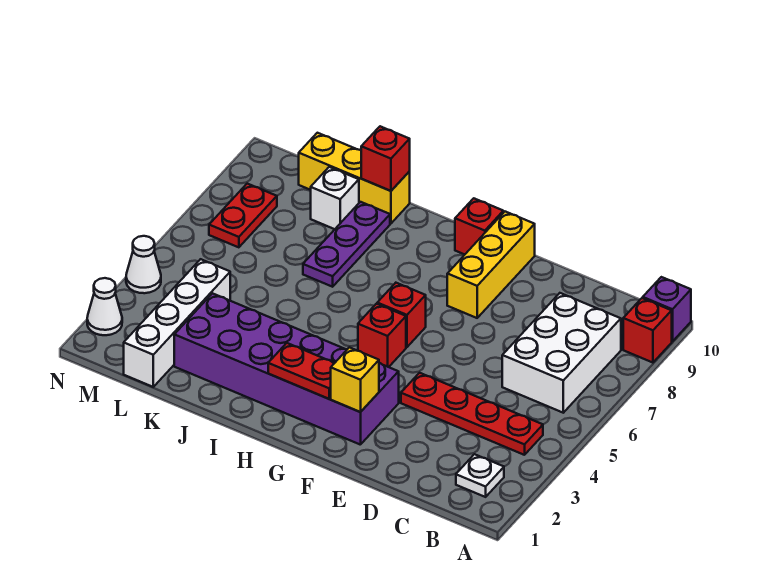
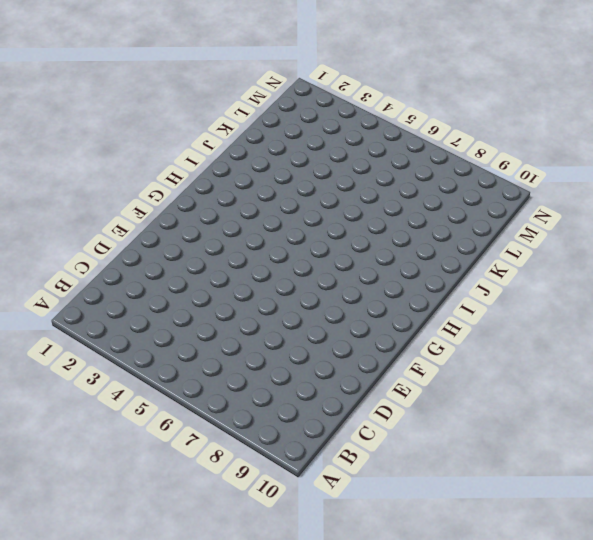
none -> red brick A9 level 1
none -> purple brick A10 level 1
none -> white plate B2 level 1

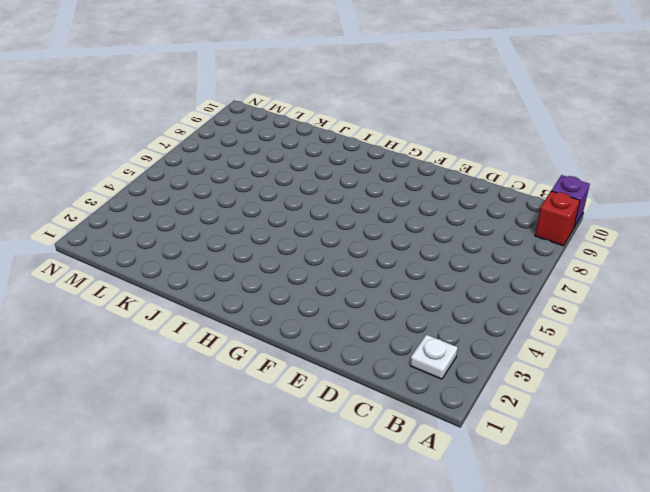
none -> red plate B4:E4 level 1
none -> white brick B6:C8 level 1
none -> purple brick F2:K3 level 1

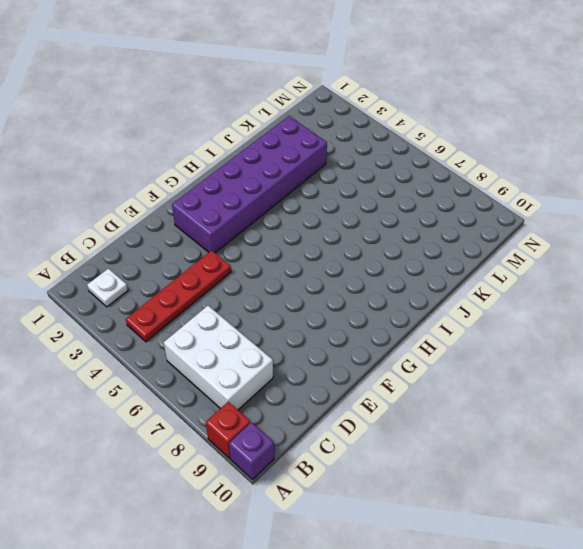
none -> yellow brick F8:F10 level 1
none -> red brick G5 level 1
none -> red brick G6 level 1

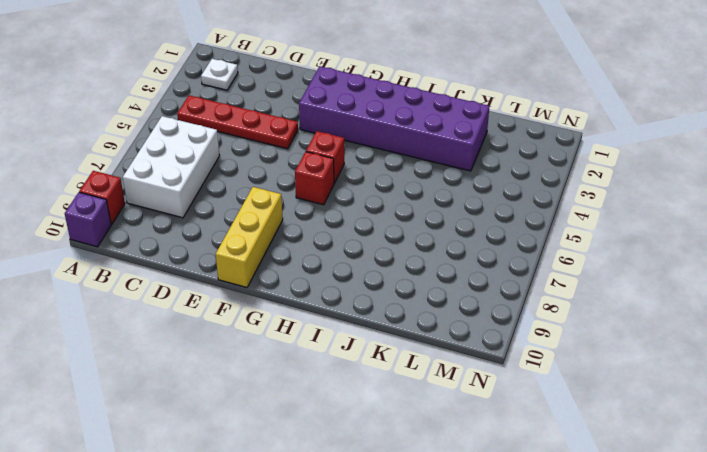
none -> red brick G10 level 1
none -> purple plate J7:J9 level 1
none -> yellow brick J10:L10 level 1

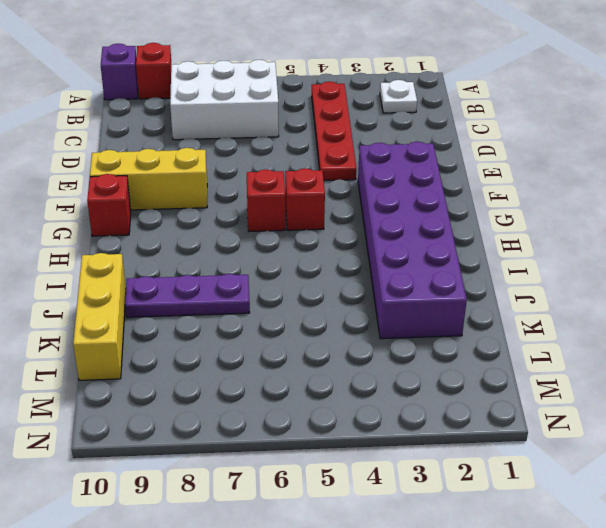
none -> white brick K9 level 1
none -> white brick L1:L4 level 1
none -> red plate M7:M8 level 1

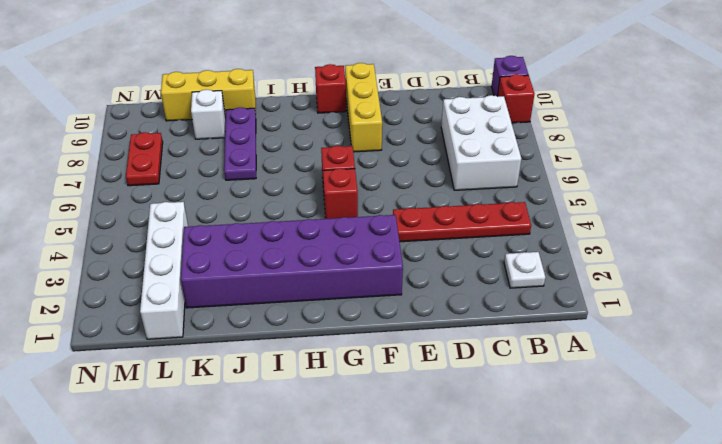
none -> white cone N2 level 1
none -> white cone N4 level 1
none -> yellow brick F2 level 2

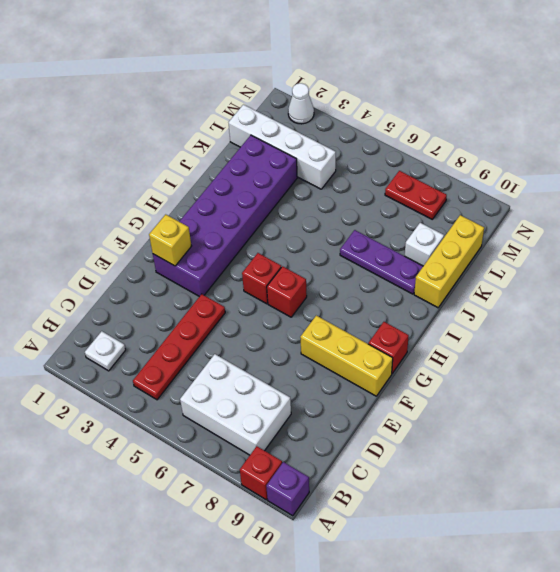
none -> white cone N4 level 1
none -> red plate G2:H2 level 2
none -> red brick J10 level 2

